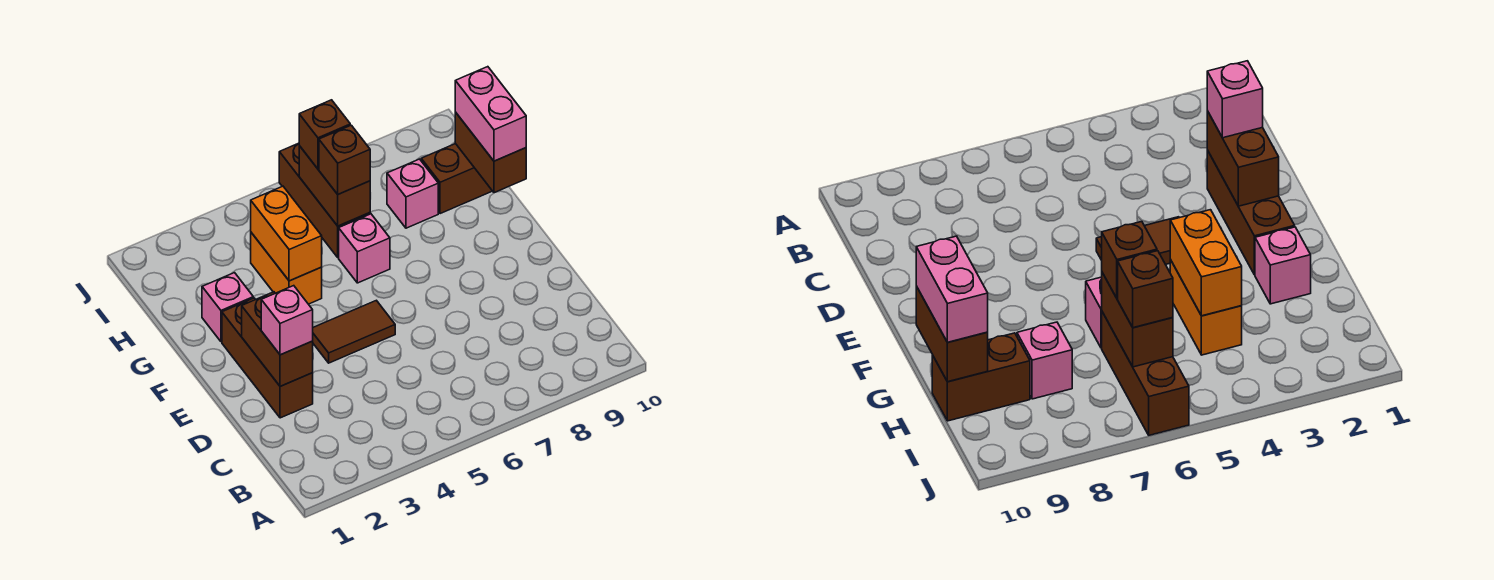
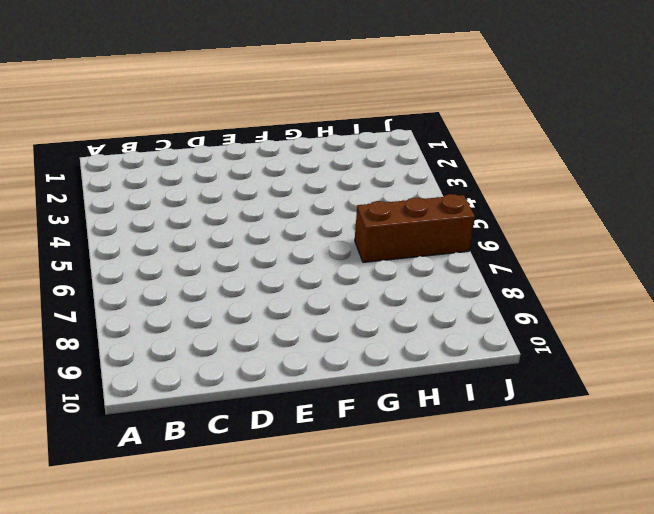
none -> brown brick D2:F2 level 1
none -> brown tile E4:E5 level 1
none -> pink brick G2 level 1

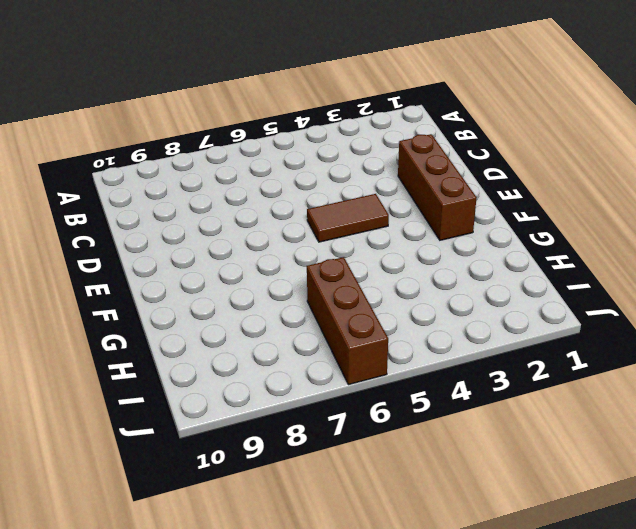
none -> pink brick G2 level 1
none -> orange brick G4:H4 level 1
none -> pink brick G6 level 1

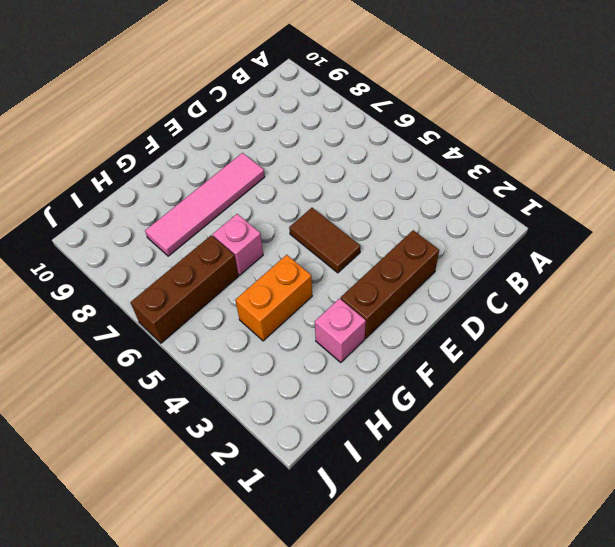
pink tile E8:H8 level 1 -> pink brick H8 level 1
none -> brown brick H9:H10 level 1
none -> brown brick D2:E2 level 2
none -> orange brick G4:H4 level 2

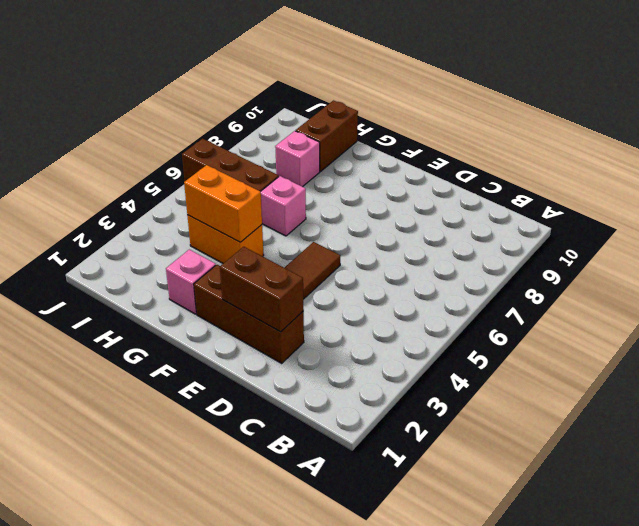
none -> brown brick G10:H10 level 2
none -> brown brick H6:I6 level 2
none -> pink brick D2 level 3

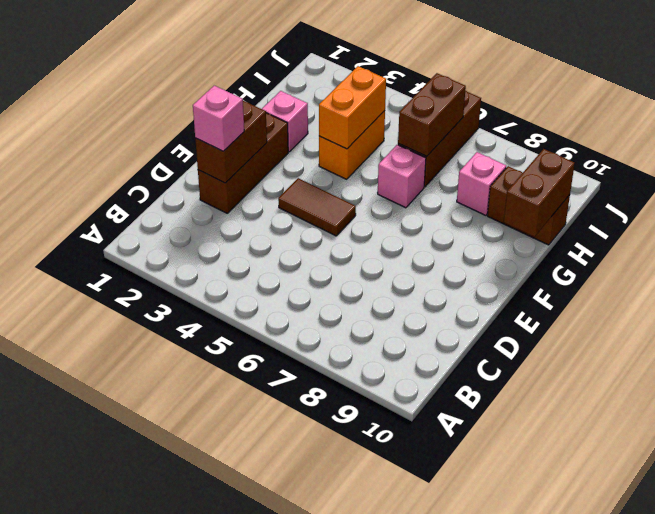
none -> pink brick G10:H10 level 3
none -> brown brick H6 level 3
none -> brown brick I6 level 3

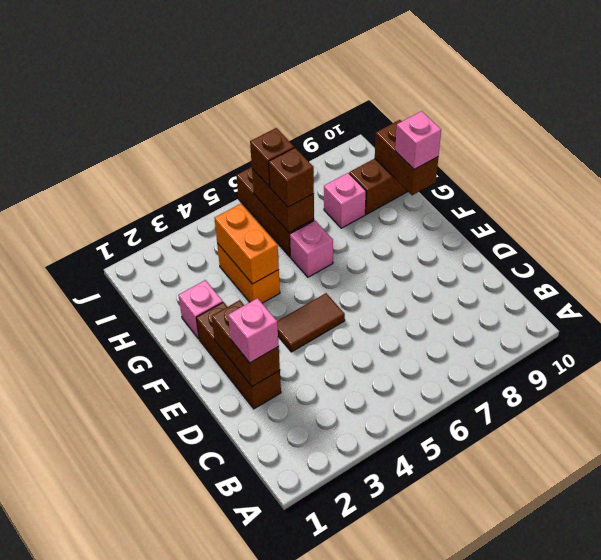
pink brick G10 level 3 -> pink brick G10:H10 level 3

